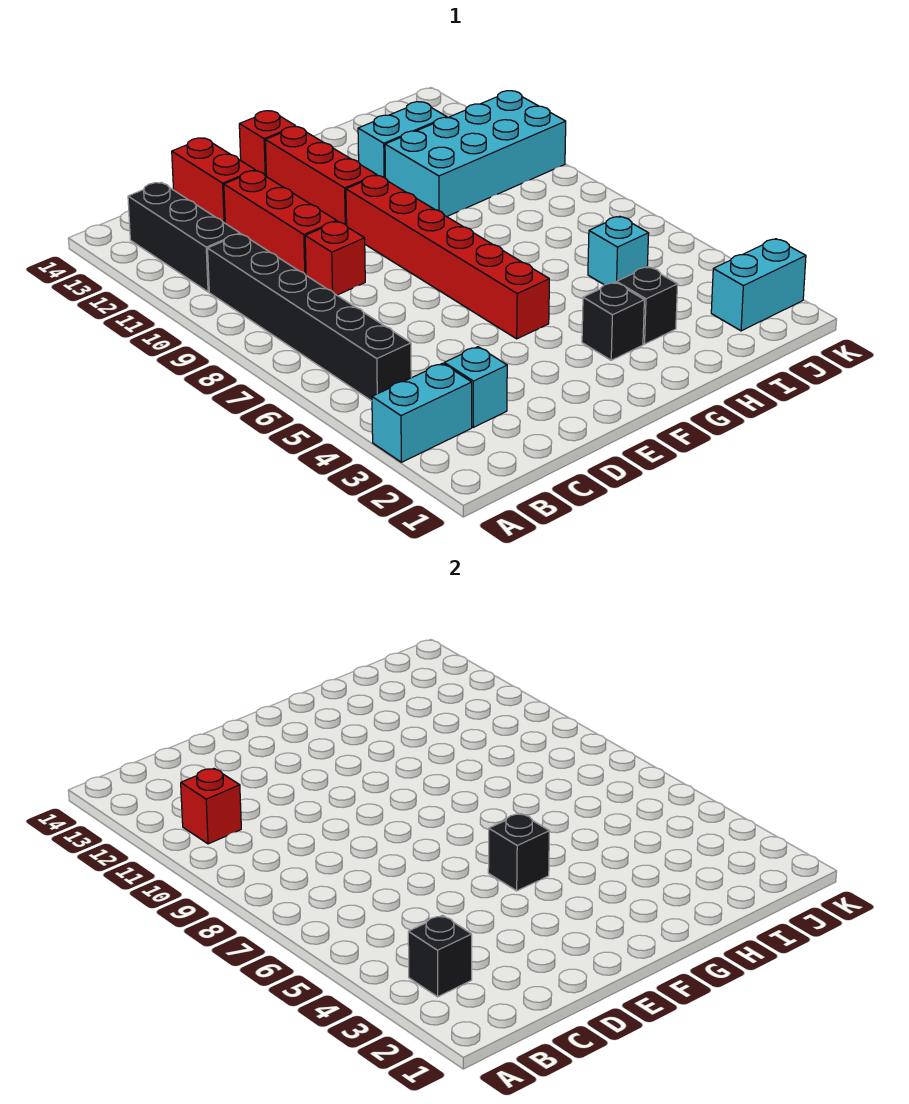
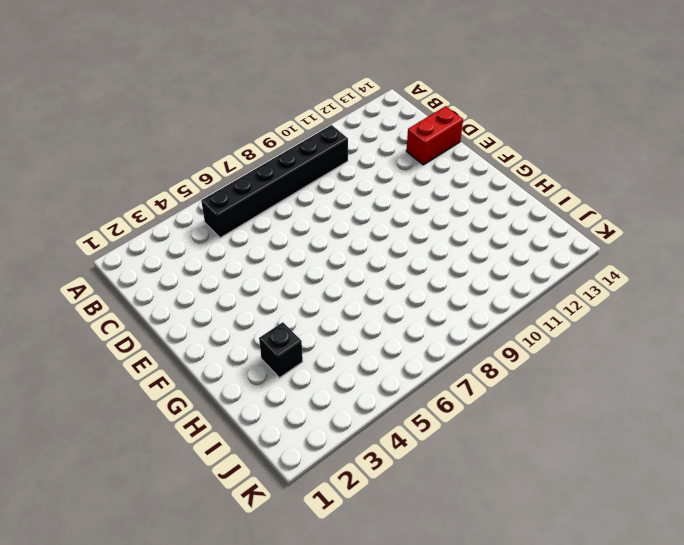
none -> cyan brick A3:B3 level 1
none -> black brick B11:B13 level 1
none -> cyan brick C3 level 1

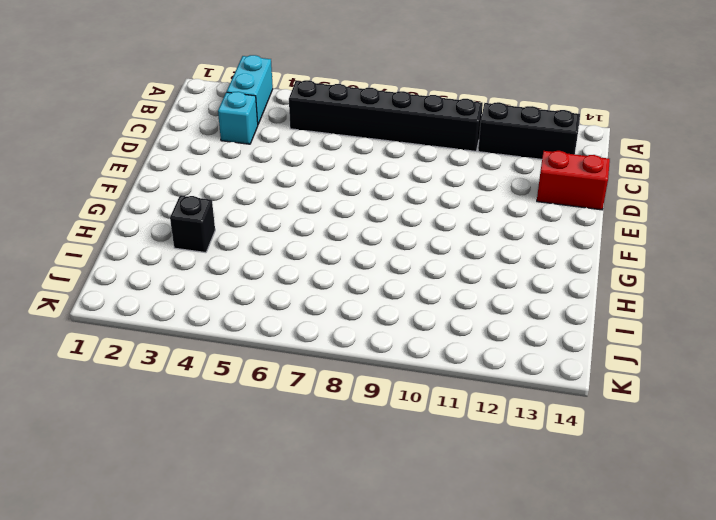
none -> red brick D9 level 1
none -> red brick D10:D12 level 1
none -> red brick F5:F10 level 1

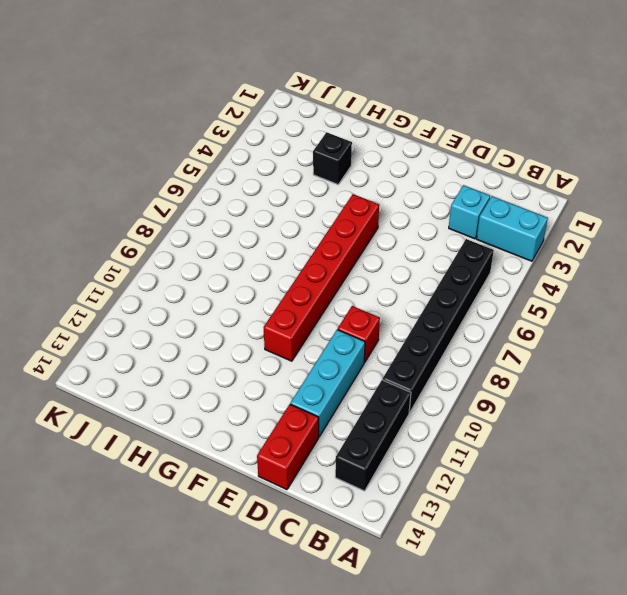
cyan brick D10:D12 level 1 -> red brick D10:D12 level 1
none -> red brick F11:F13 level 1
none -> red brick F14 level 1
none -> black brick G3 level 1

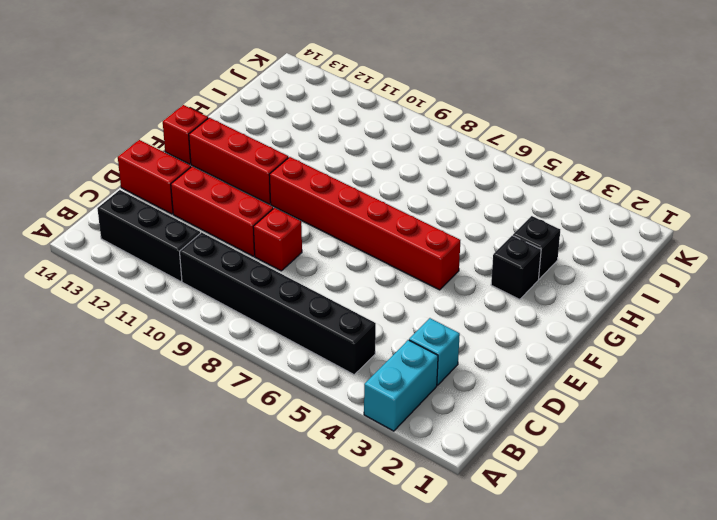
none -> cyan brick H10:K11 level 1
none -> cyan brick H12:I12 level 1
none -> cyan brick I5 level 1

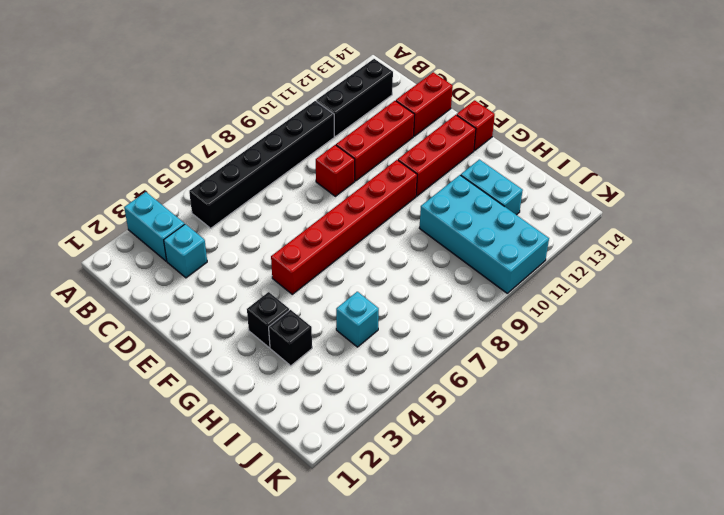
none -> cyan brick J2:K2 level 1
none -> black brick B3 level 2
none -> red brick B11 level 2

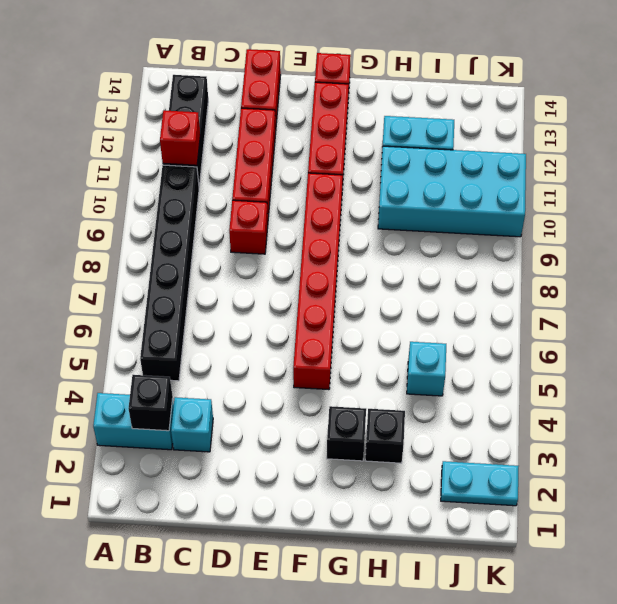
cyan plate J2:K2 level 1 -> cyan brick J2:K2 level 1
none -> black brick F5 level 2

